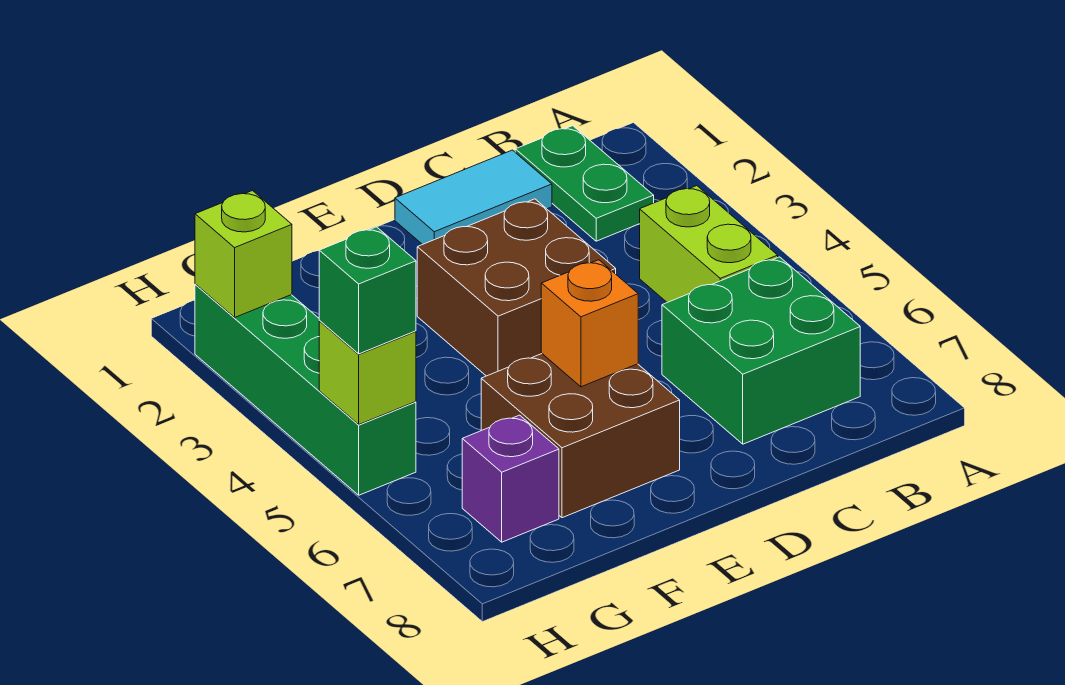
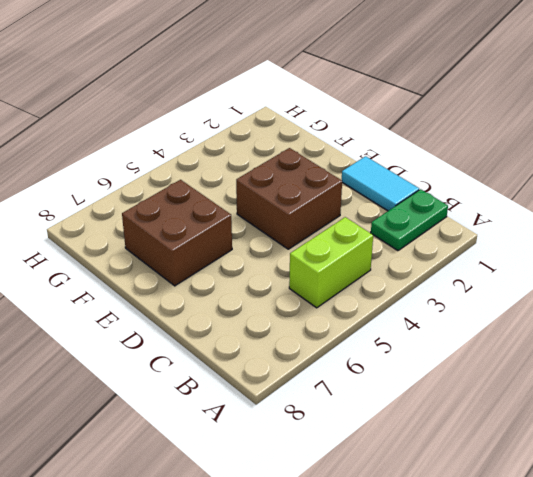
none -> green brick B6:C7 level 1
none -> purple brick G7 level 1
none -> green brick H2:H5 level 1

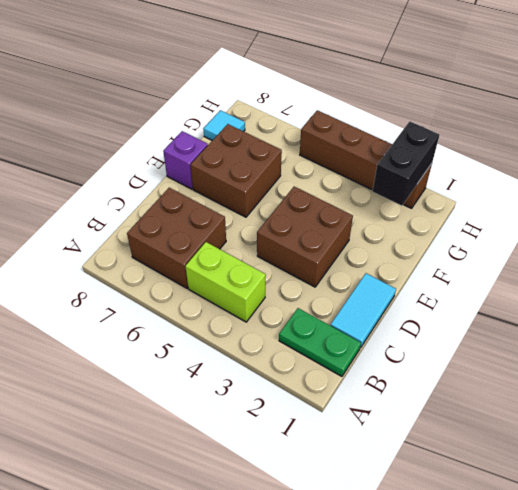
brown brick B6:C7 level 1 -> green brick B6:C7 level 1
purple brick E8 level 1 -> purple brick G7 level 1
black brick G2:H2 level 2 -> lime brick H2 level 2
cyan tile G8 level 1 -> none
brown brick H2:H5 level 1 -> green brick H2:H5 level 1
none -> orange brick E6 level 2
none -> lime brick H5 level 2
none -> green brick H5 level 3

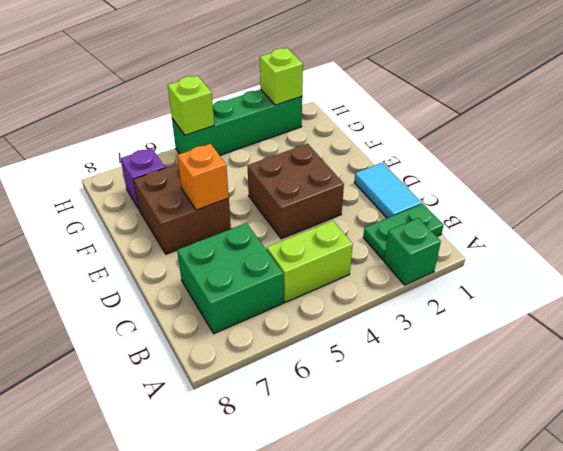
green brick A2 level 1 -> green brick H5 level 3

